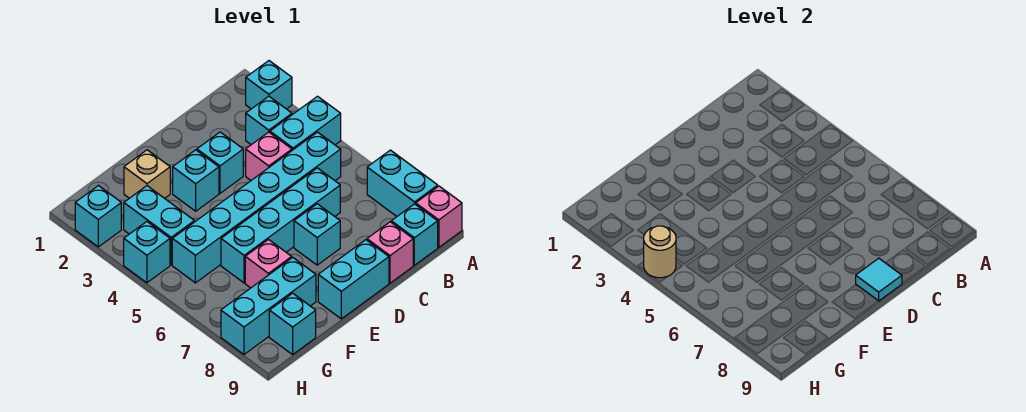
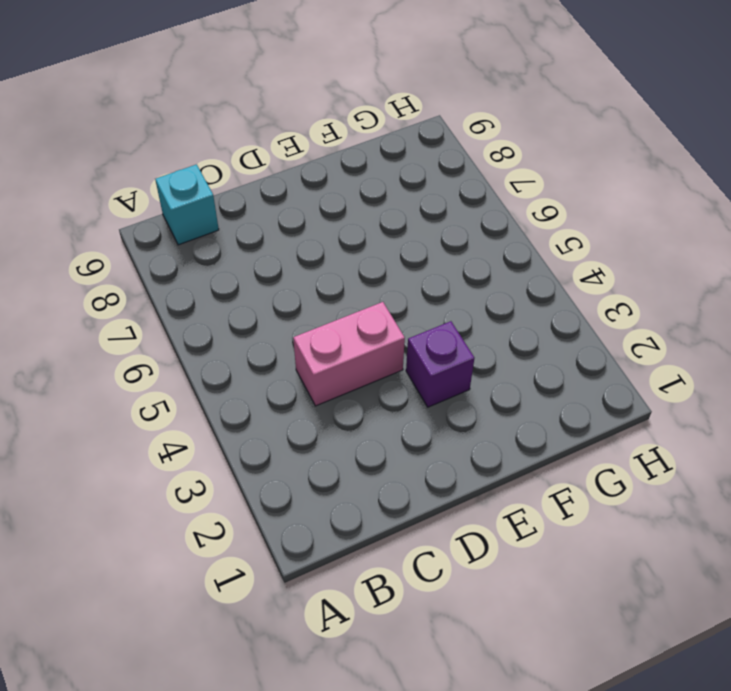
pink brick C4:D4 level 1 -> pink brick C4 level 1
purple brick E3 level 1 -> cyan brick E3 level 1
none -> cyan brick A2 level 1
none -> cyan brick A4:B4 level 1
none -> cyan brick A7:A8 level 1

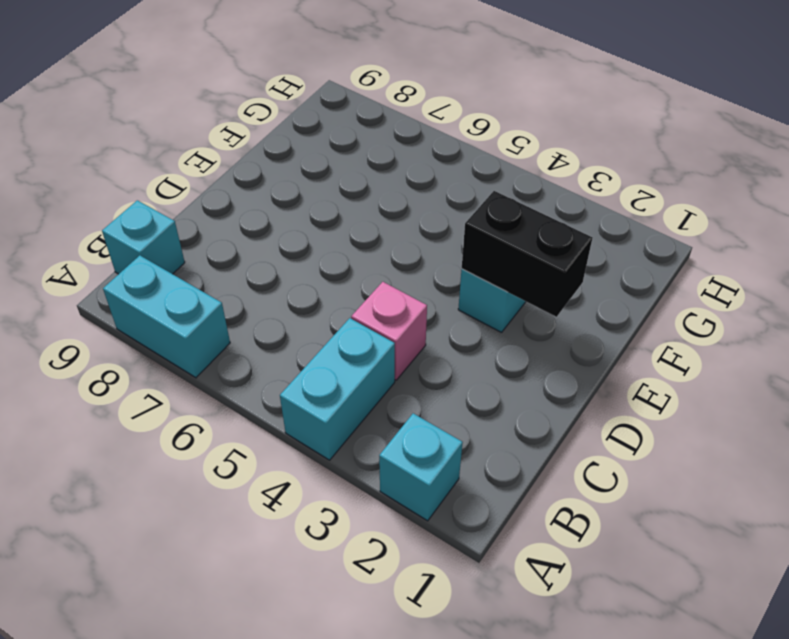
black brick E2:E3 level 2 -> none
none -> pink brick A9 level 1
none -> cyan brick B3 level 1
none -> cyan brick B5:G5 level 1

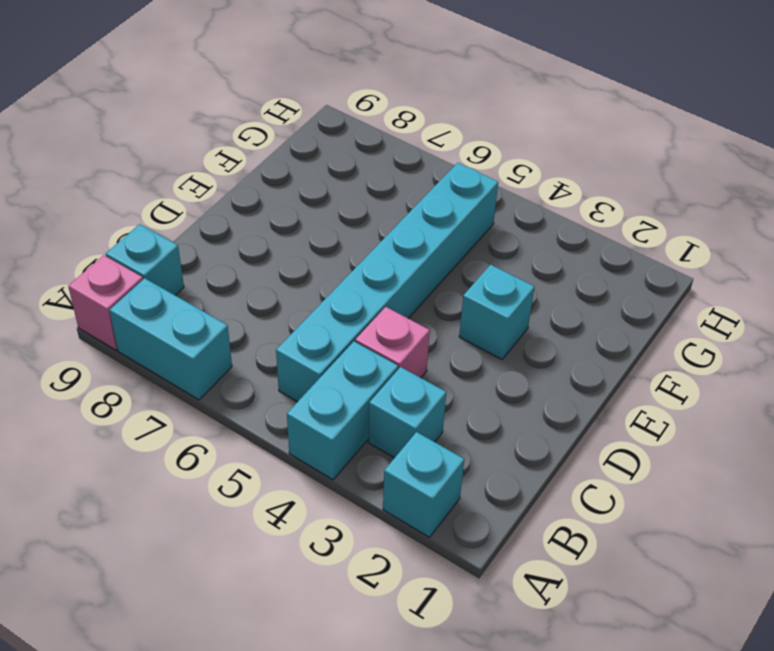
none -> cyan brick C6:F6 level 1
none -> pink brick C9 level 1
none -> cyan brick D3 level 1

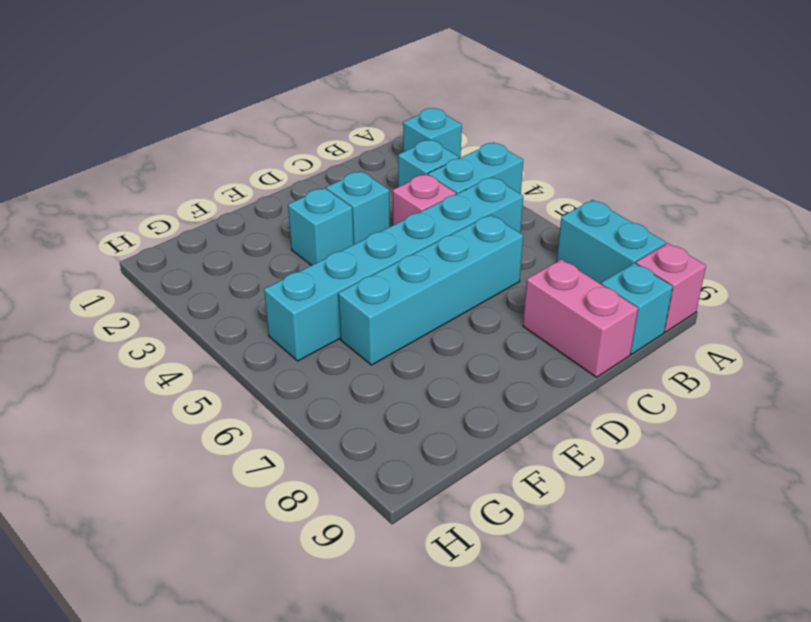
pink brick C8:C9 level 1 -> pink brick C9 level 1
none -> cyan brick D7 level 1
none -> cyan brick D9:E9 level 1
none -> tan brick F2 level 1

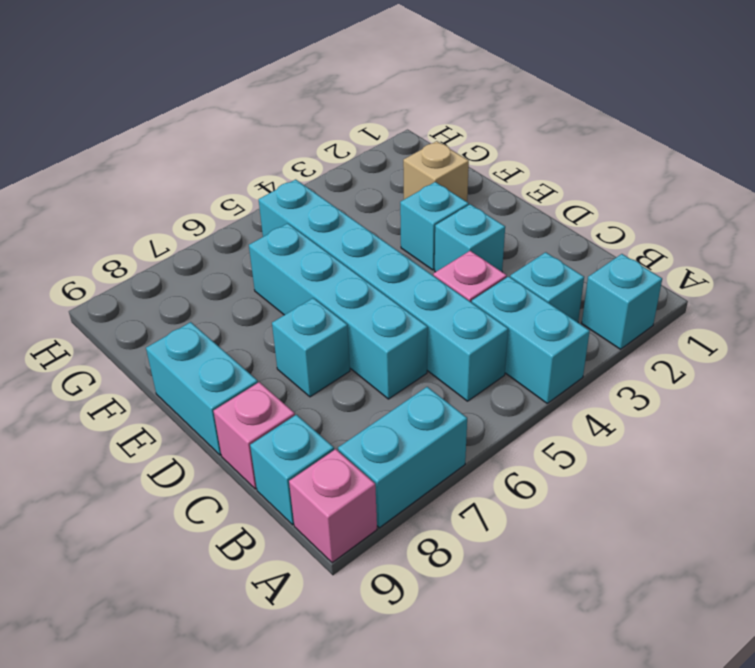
none -> pink brick F7 level 1
none -> cyan brick F8:H8 level 1
none -> cyan brick G3:G4 level 1

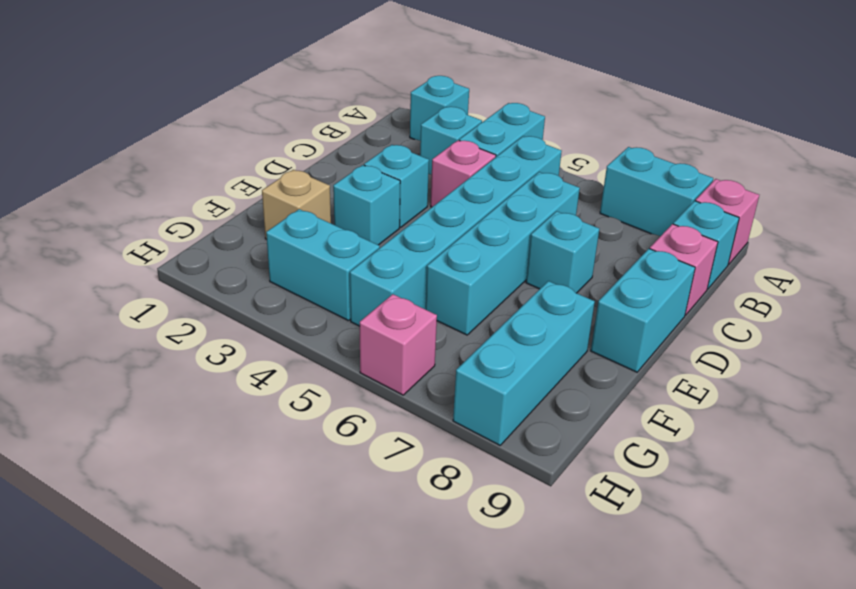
pink brick H6 level 1 -> pink brick F7 level 1
none -> cyan brick G9 level 1
none -> cyan brick H2 level 1
none -> cyan brick H4 level 1

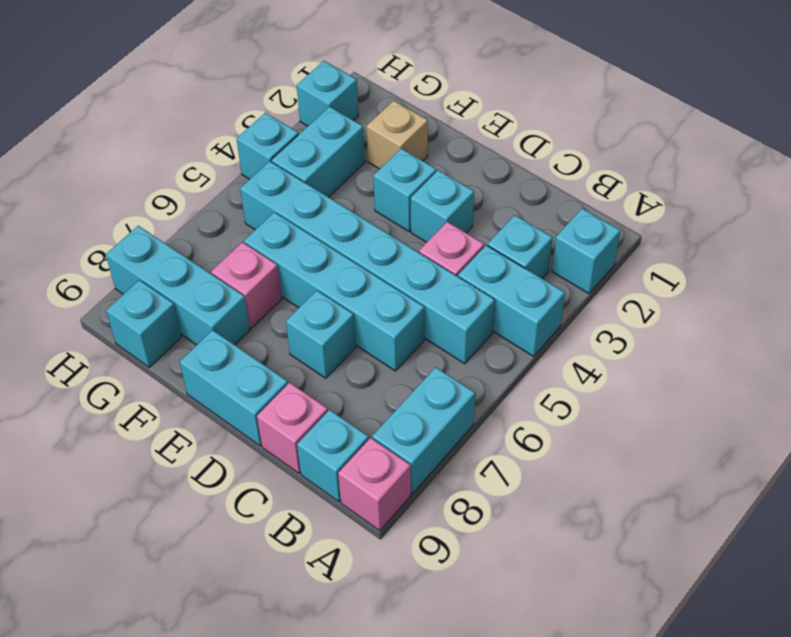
none -> cyan tile D9 level 2
none -> tan round brick H4 level 2

